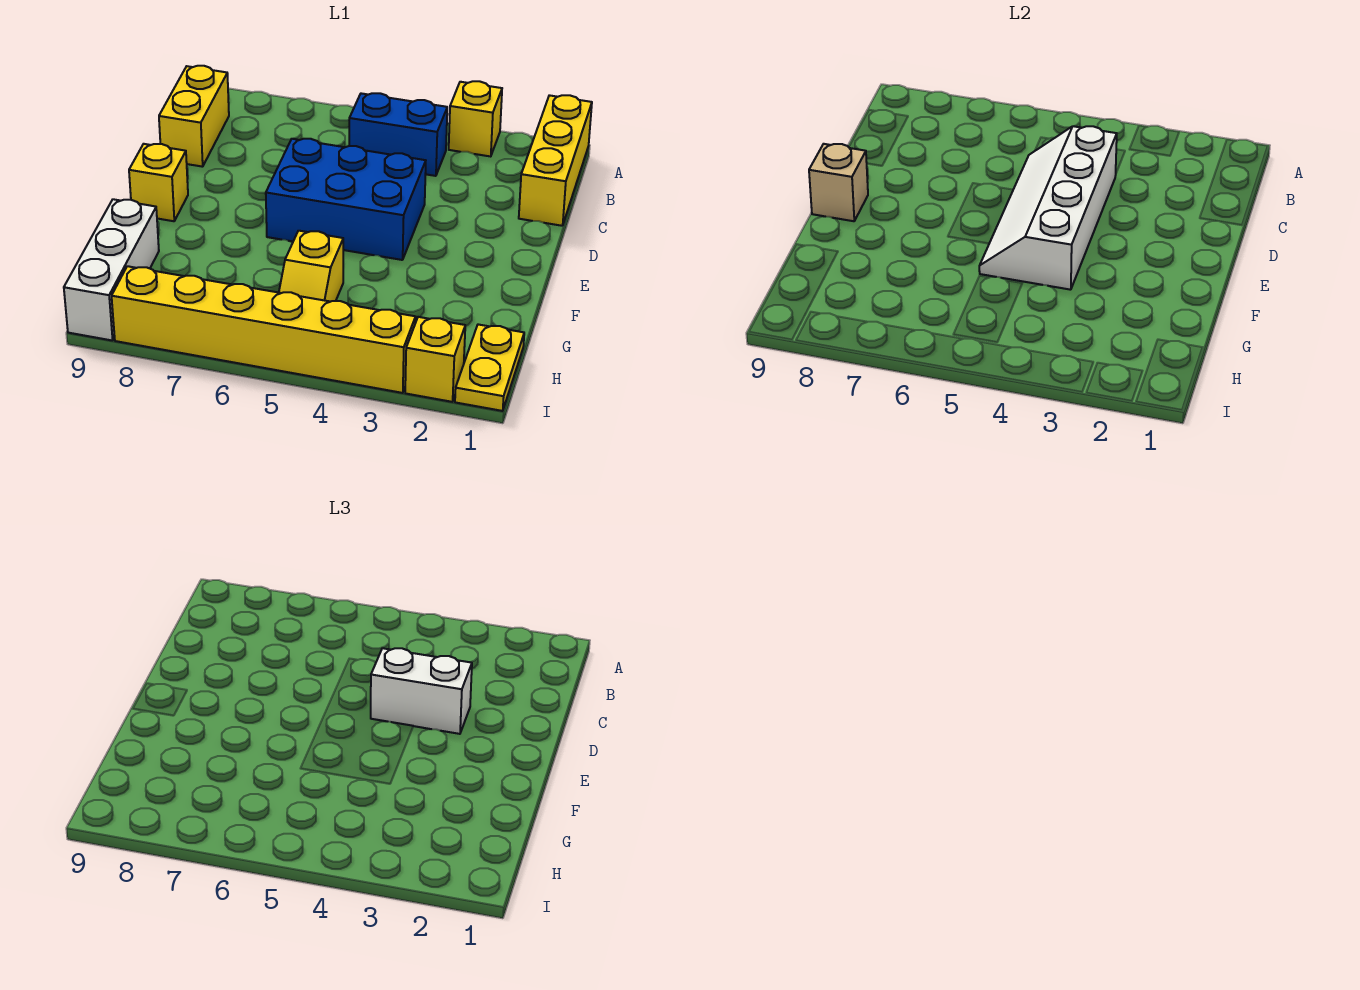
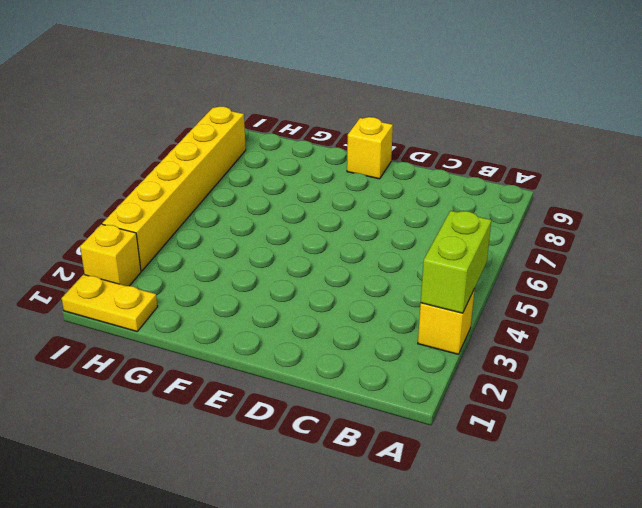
lime brick A3:A4 level 2 -> none
none -> yellow brick A1:C1 level 1
none -> blue brick B4:B5 level 1
none -> yellow brick B9:C9 level 1

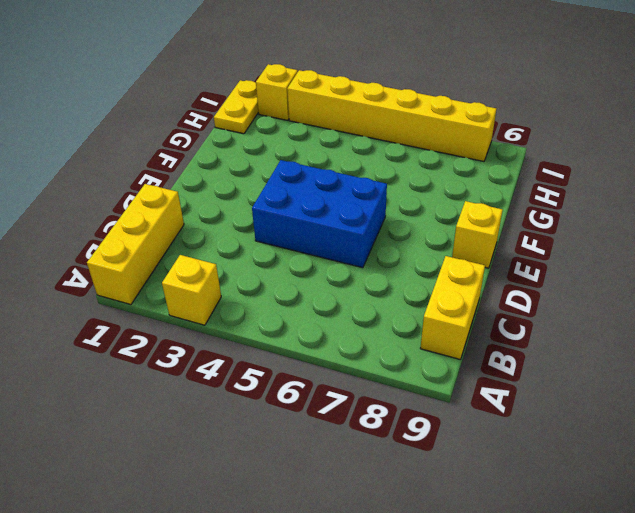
none -> blue brick B4:B5 level 1
none -> yellow slope G5:H5 level 1 top G
none -> white brick G9:I9 level 1

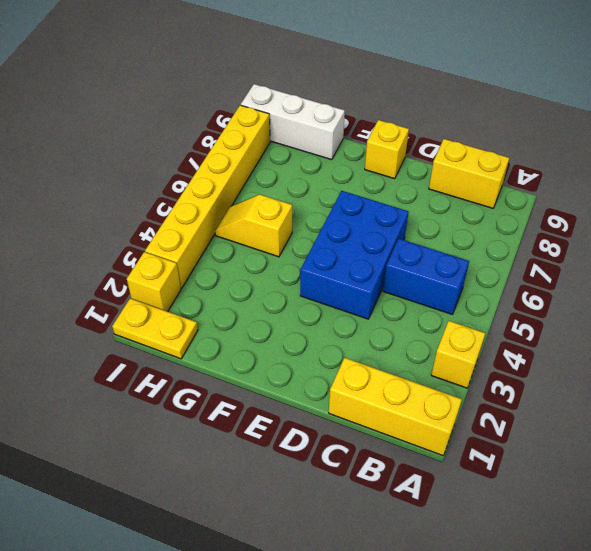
blue brick B5:C5 level 1 -> blue brick B4:B5 level 1
none -> white slope C4:F5 level 2 top 4
none -> tan brick E9 level 2
none -> white brick D3:D4 level 3

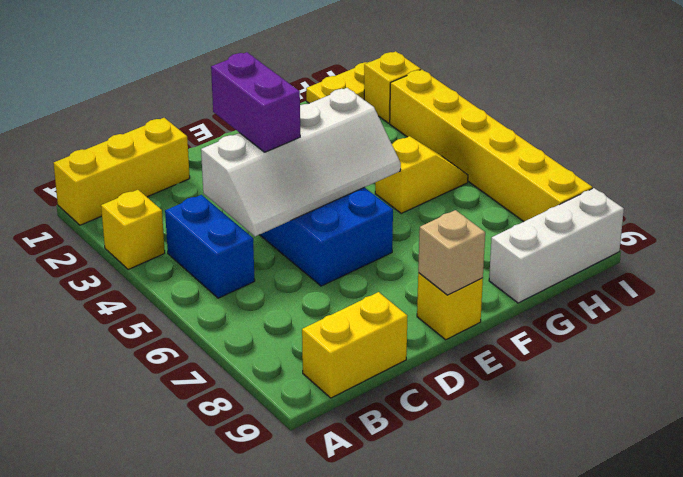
purple brick D3:D4 level 3 -> white brick D3:D4 level 3

